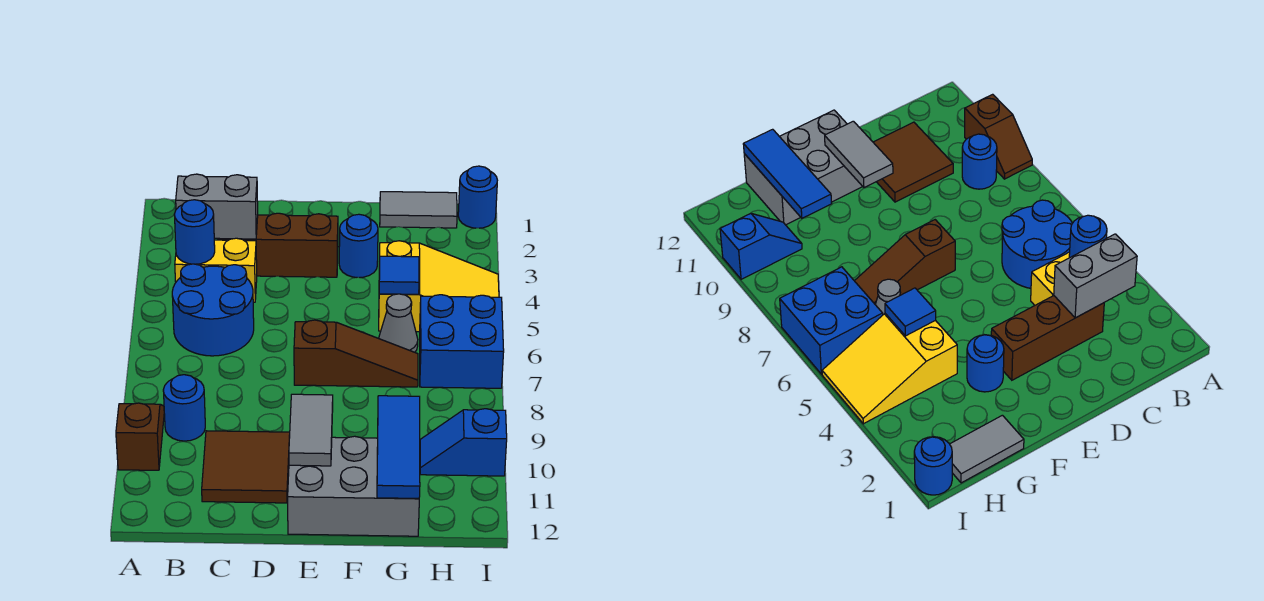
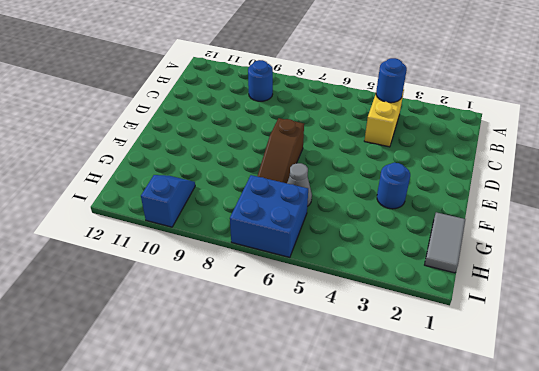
none -> brown slope A9:A10 level 1 top 10
none -> blue round brick B5:C6 level 1
none -> brown brick C3:E3 level 1

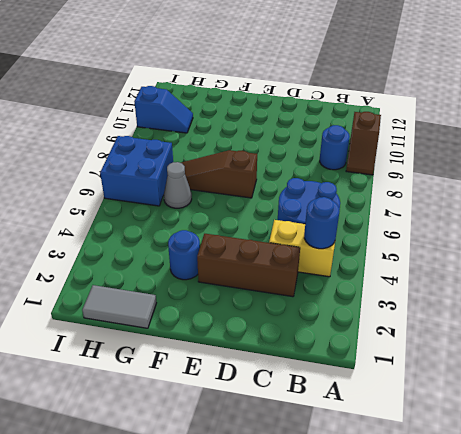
none -> brown tile C10:D11 level 1
none -> grey brick E11:G12 level 1
none -> yellow slope G4:I5 level 1 top G

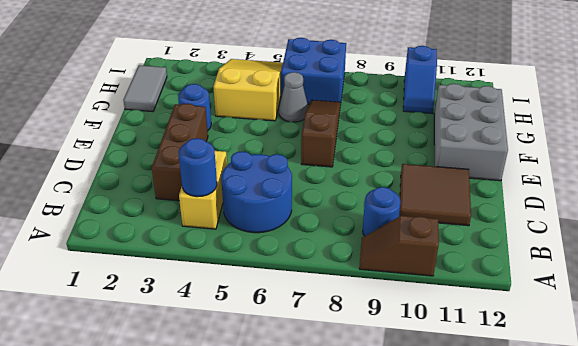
none -> blue round brick I1 level 1
none -> grey brick B3:C3 level 2
none -> grey tile E10:E11 level 2

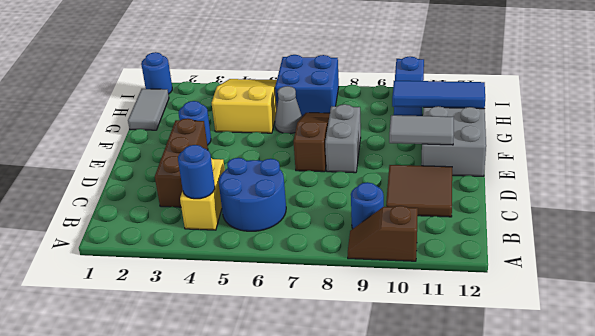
grey brick E8:F8 level 1 -> grey brick B3:C3 level 2
none -> blue tile G5 level 2

